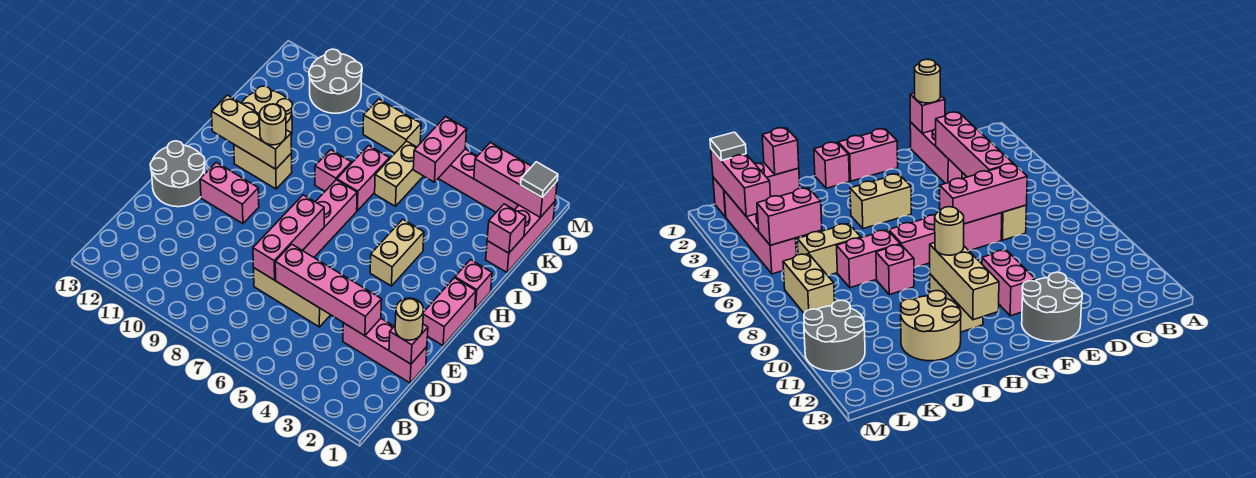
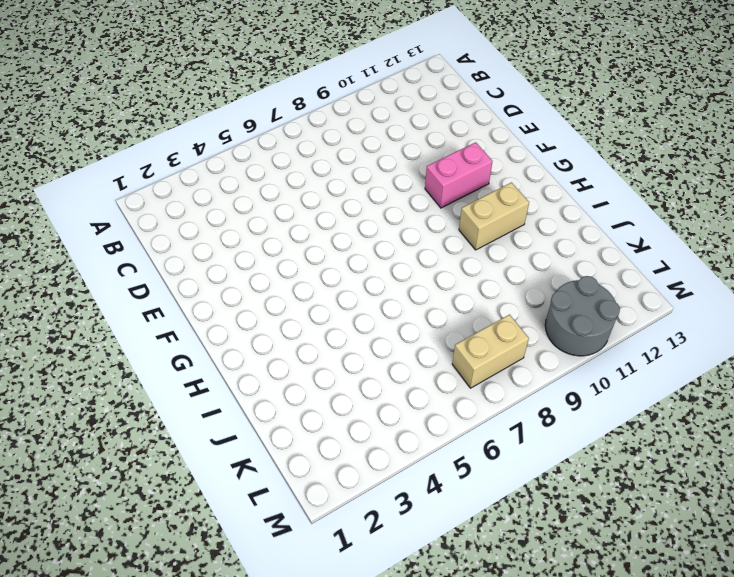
none -> pink brick D1:D3 level 1
none -> tan brick D5:D7 level 1
none -> pink brick E7:H7 level 1

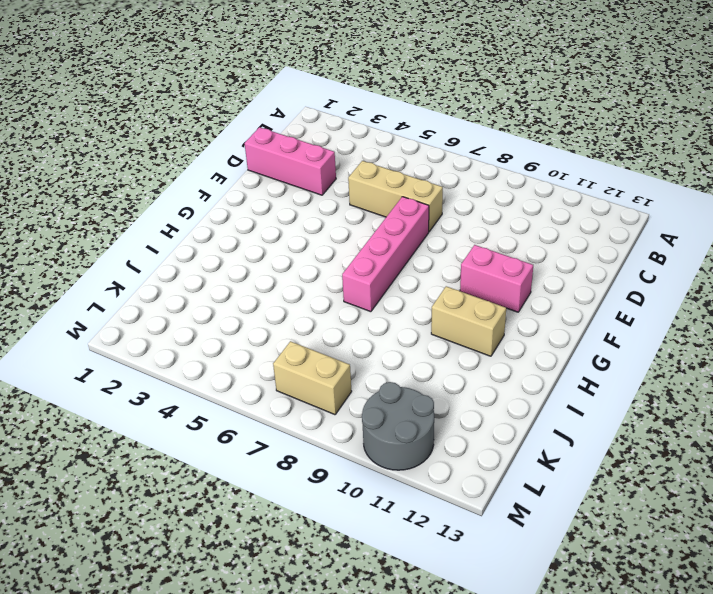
none -> grey round brick E12:F13 level 1
none -> pink brick F1:G1 level 1
none -> tan brick G4:H4 level 1

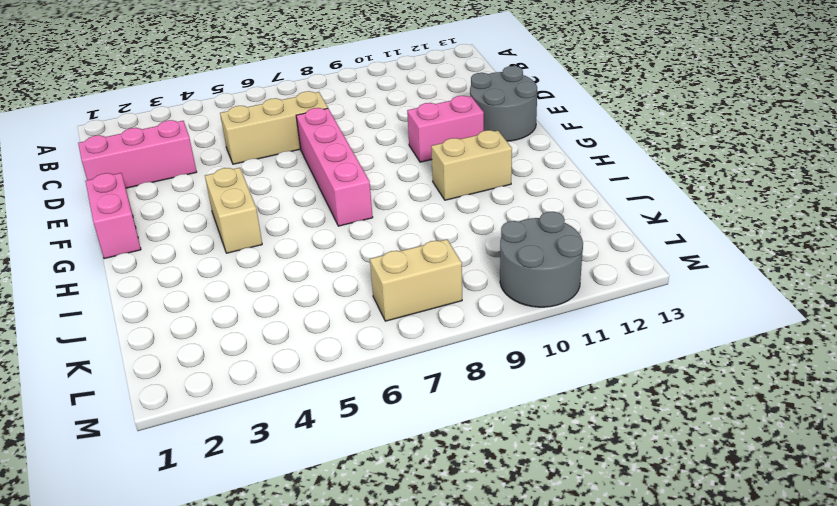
none -> pink brick H1 level 1
none -> pink brick I7:J7 level 1
none -> pink brick I8 level 1

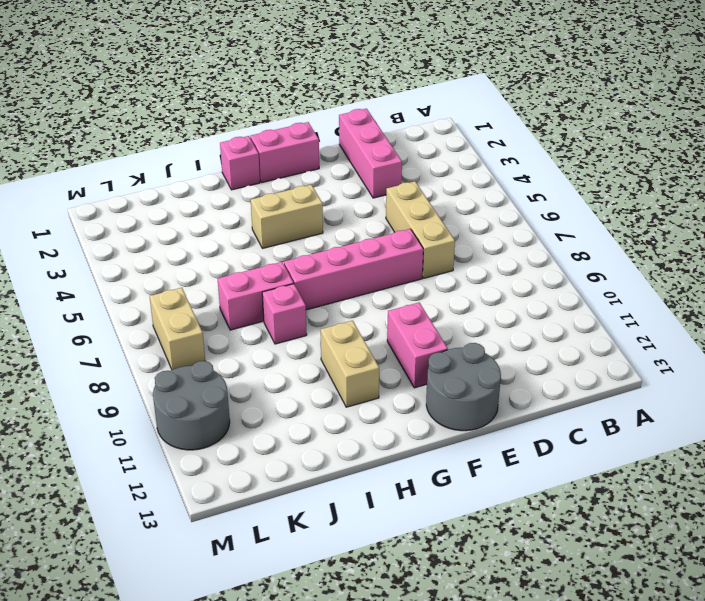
none -> tan round brick I11:J12 level 1
none -> pink brick J1:L1 level 1
none -> tan brick J6:K6 level 1

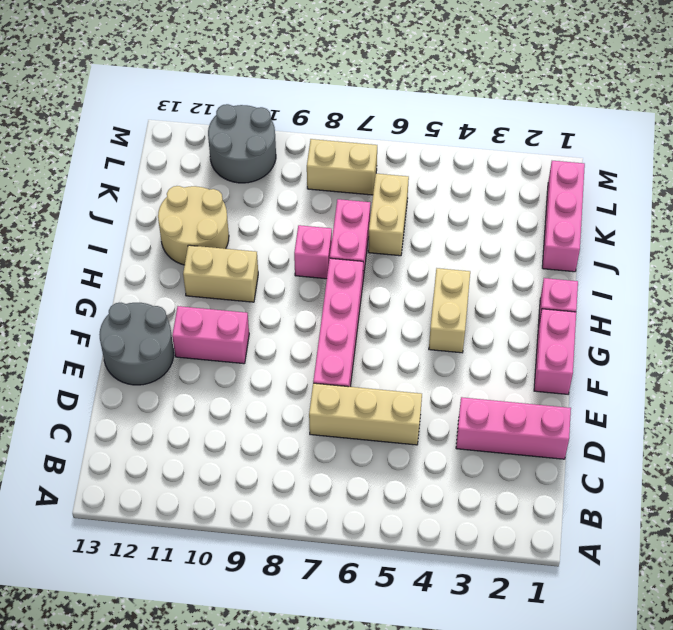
none -> pink brick L2:L5 level 1
none -> pink brick D1 level 2
none -> pink brick D3:D6 level 2

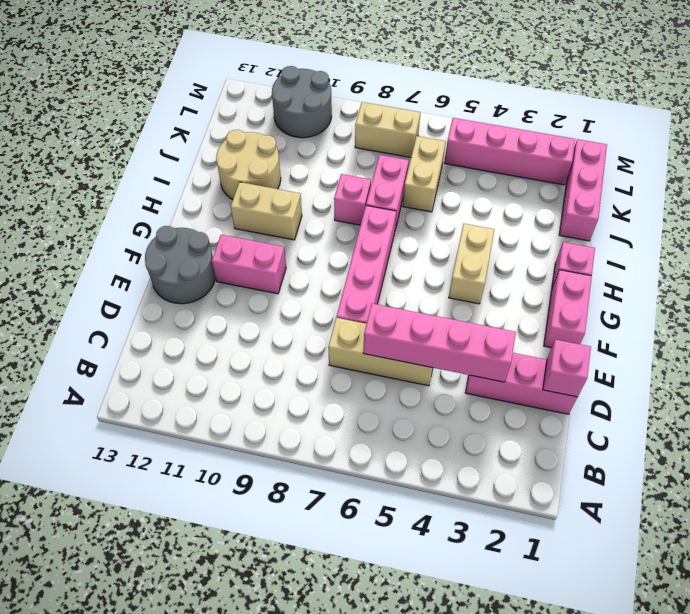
none -> pink brick D7:F7 level 2
none -> tan brick H10:H12 level 2
none -> pink brick J1 level 2

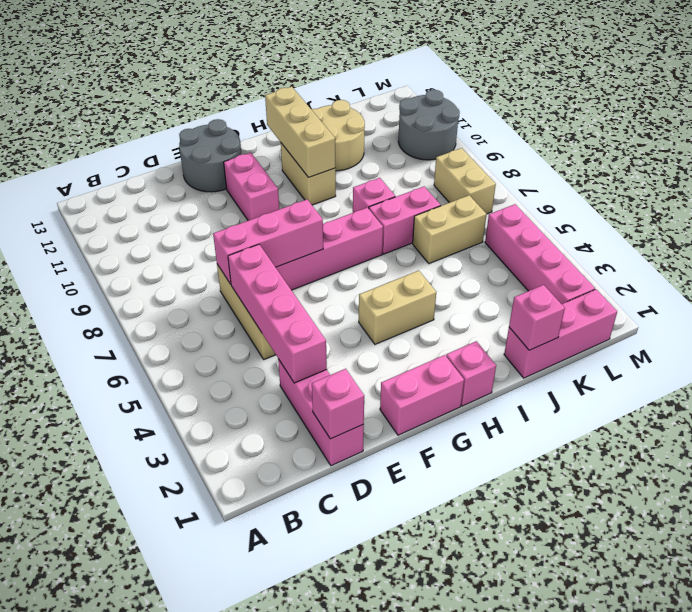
none -> pink brick K5:L5 level 2
none -> pink brick L1:L3 level 2
none -> tan round brick D1 level 3

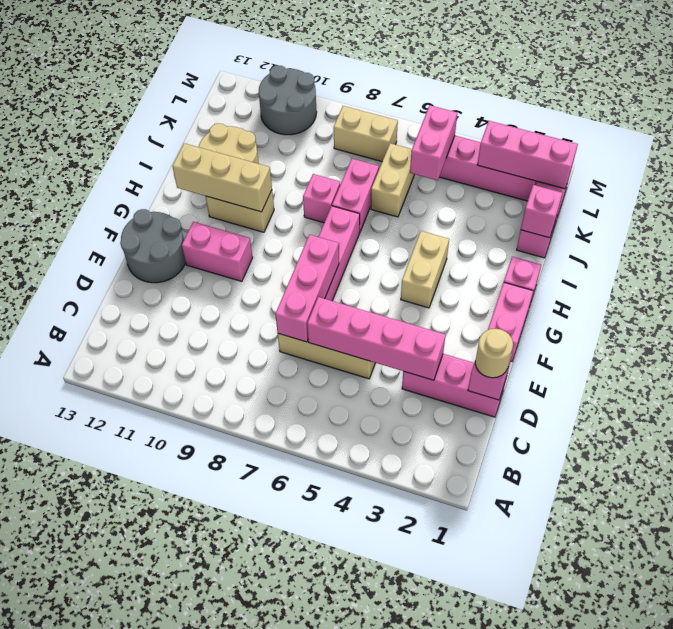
none -> tan round brick H10 level 3
none -> grey tile L1 level 3

